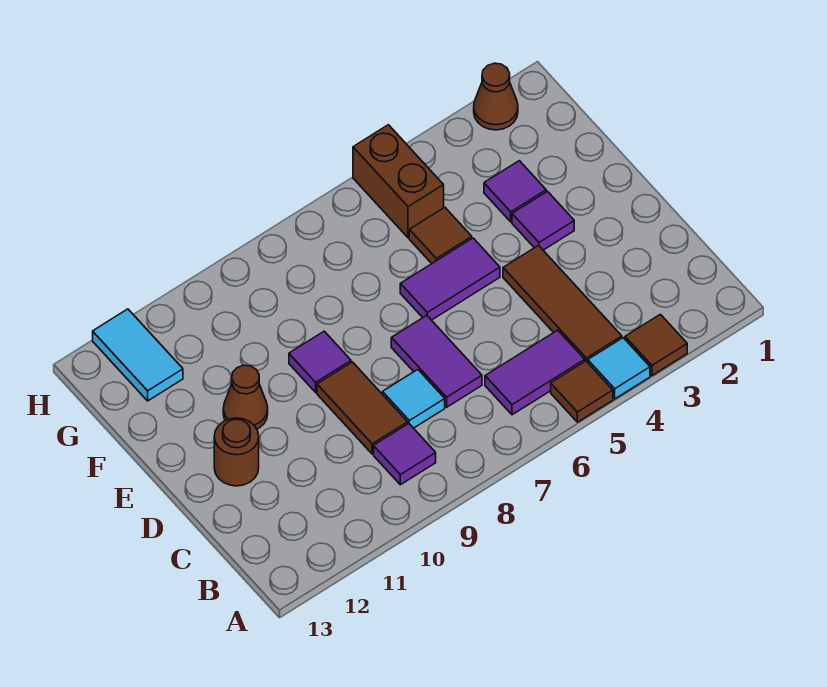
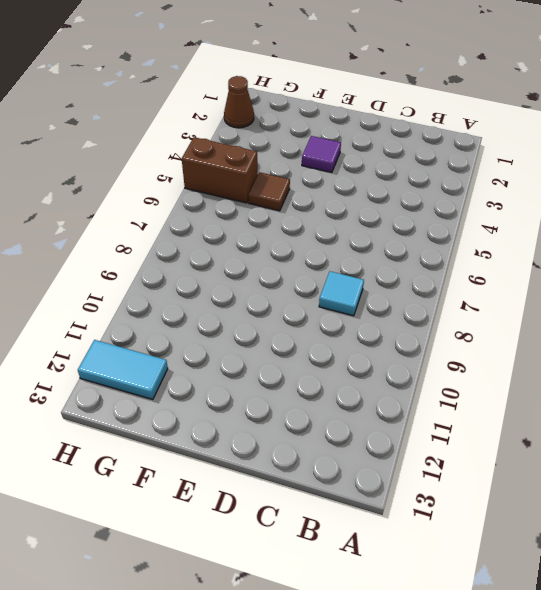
none -> brown tile A3 level 1
none -> cyan tile A4 level 1
none -> brown tile A5 level 1

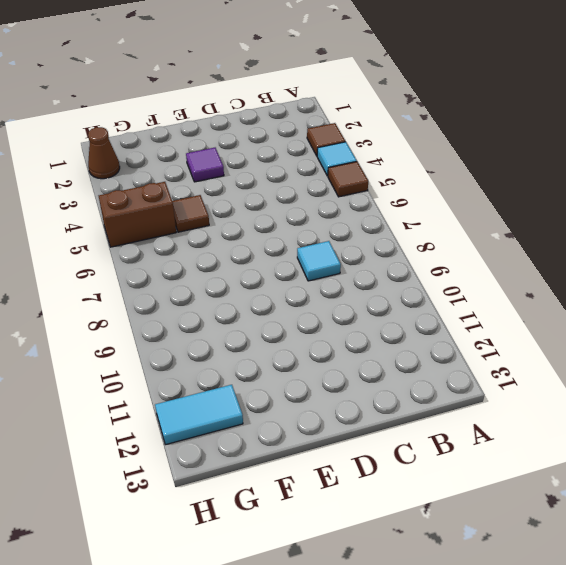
none -> brown tile B4:D4 level 1
none -> purple tile B5:B6 level 1
none -> purple tile B9 level 1

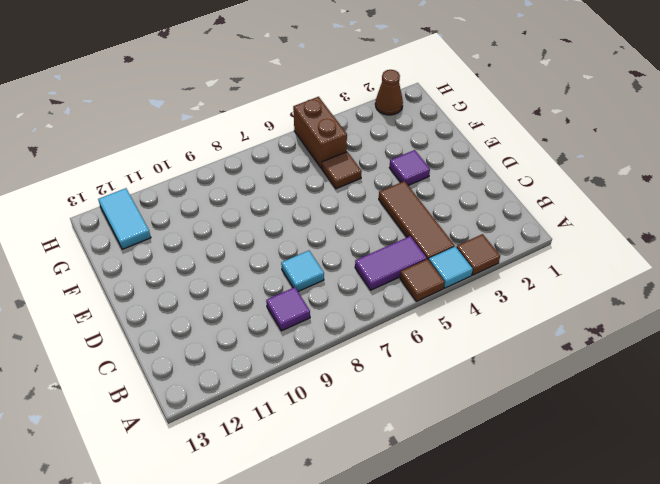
none -> purple tile C7:D7 level 1
none -> brown tile C9:D9 level 1
none -> brown round brick D12 level 1

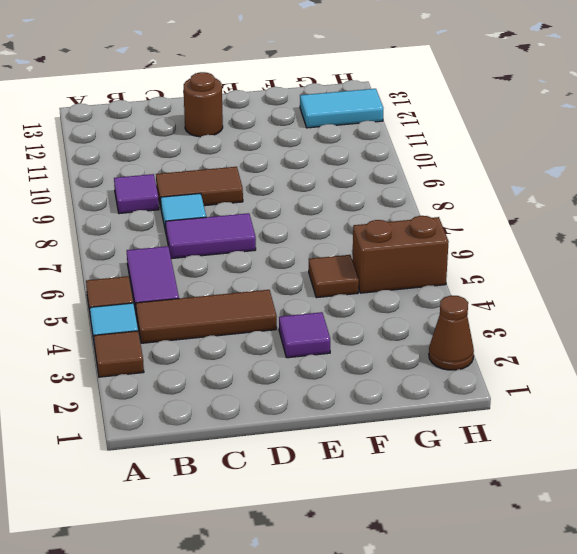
none -> purple tile E5:E6 level 1
none -> purple tile E9 level 1
none -> brown cone E11 level 1

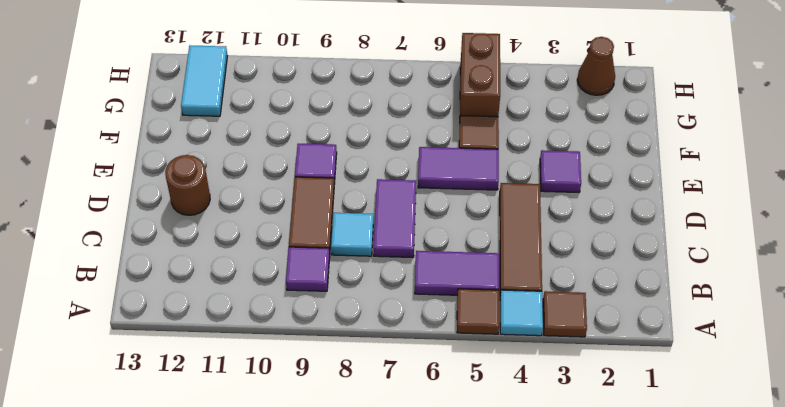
none -> brown cone E11 level 1
none -> purple tile F3 level 1

